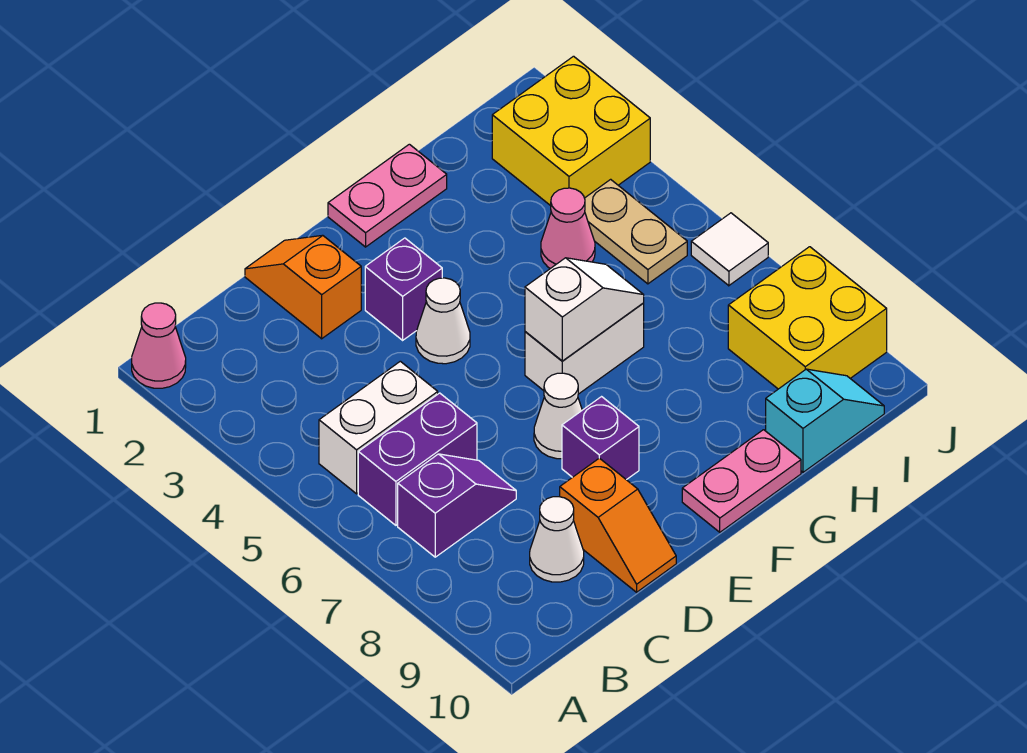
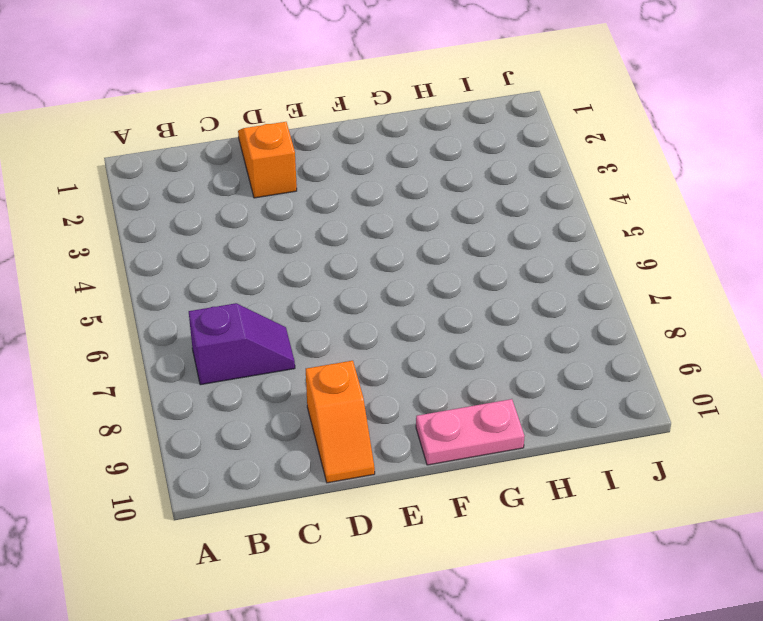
none -> pink cone A1 level 1
none -> white brick B5:C5 level 1
none -> purple brick B6:C6 level 1

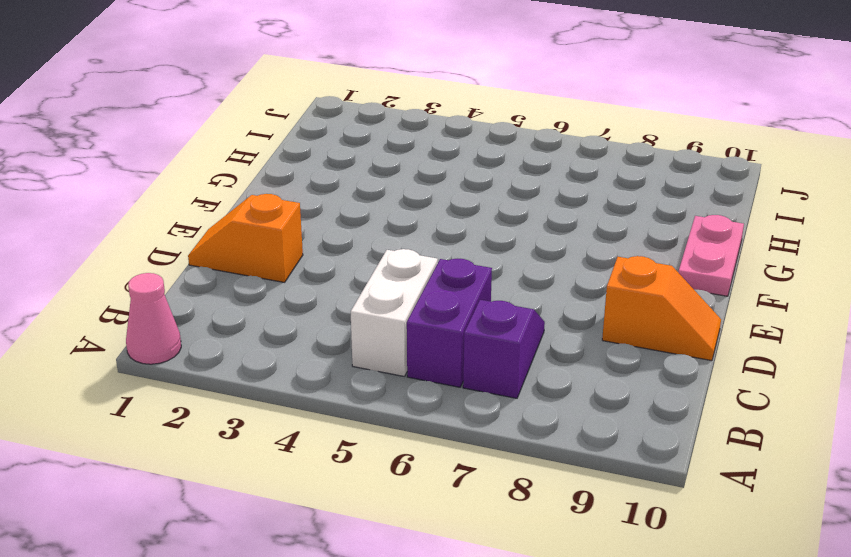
none -> white cone C9 level 1
none -> purple brick E3 level 1
none -> white cone E4 level 1

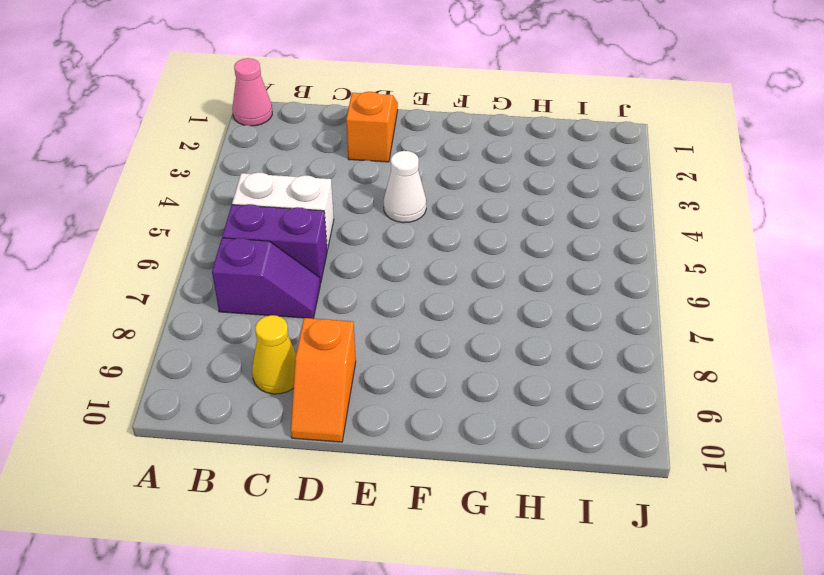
yellow cone C9 level 1 -> white cone C9 level 1
none -> purple brick E3 level 1
none -> white cone E7 level 1
none -> purple brick E8 level 1

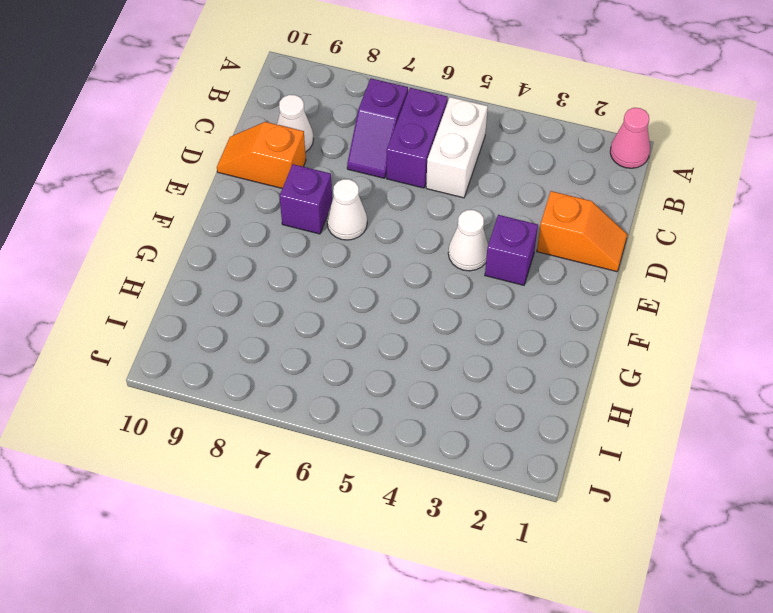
none -> pink plate F1:G1 level 1
none -> white brick F6:G6 level 1
none -> pink plate F10:G10 level 1

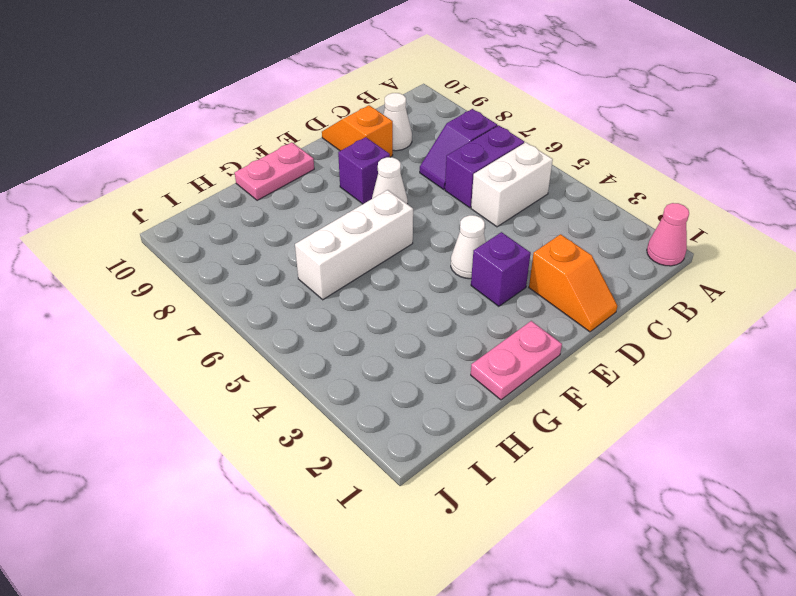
white brick F6:H6 level 1 -> white brick F6:G6 level 1
none -> pink cone H4 level 1
none -> cyan slope H10:I10 level 1 top H
none -> yellow brick I2:J3 level 1

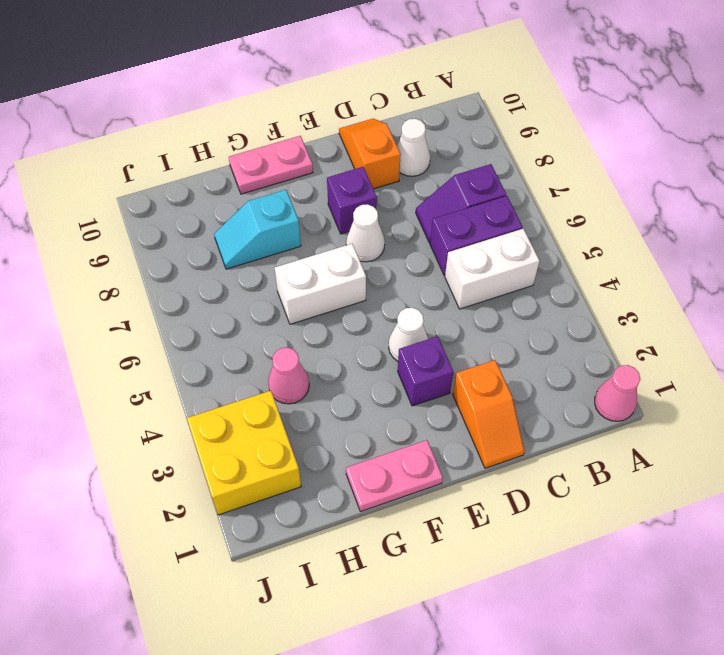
cyan slope G8:H8 level 1 top G -> cyan slope H10:I10 level 1 top H
none -> tan plate I4:I5 level 1
none -> yellow brick I8:J9 level 1
none -> white tile J6 level 1

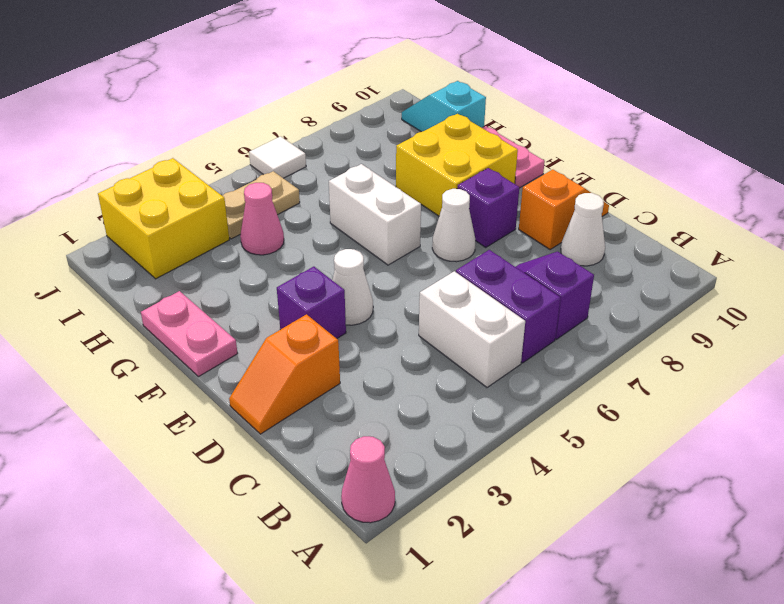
yellow brick F8:G9 level 1 -> yellow brick I8:J9 level 1
none -> white slope F6:G6 level 2 top F

